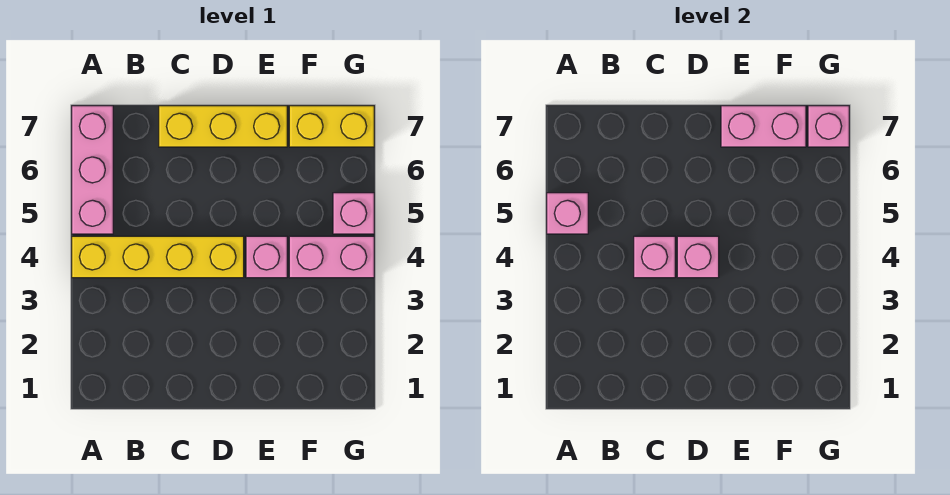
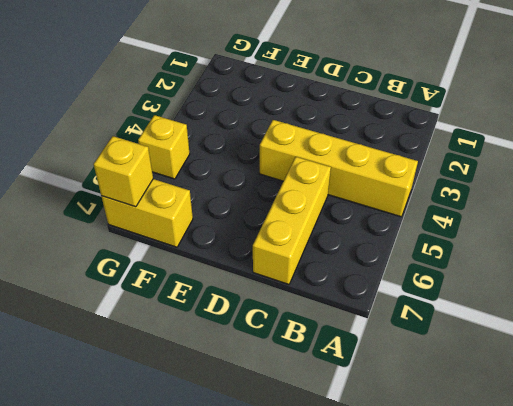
yellow brick C5:C7 level 1 -> yellow brick C7:E7 level 1
yellow brick G5 level 1 -> pink brick G5 level 1
yellow brick G7 level 2 -> pink brick G7 level 2
none -> pink brick A5:A7 level 1
none -> pink brick E4 level 1
none -> pink brick F4:G4 level 1

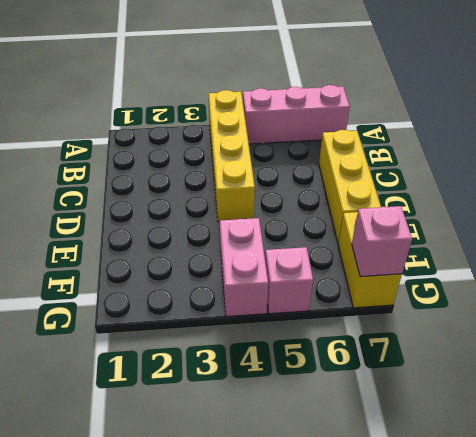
none -> pink brick E4 level 1
none -> pink brick A5 level 2
none -> pink brick C4 level 2

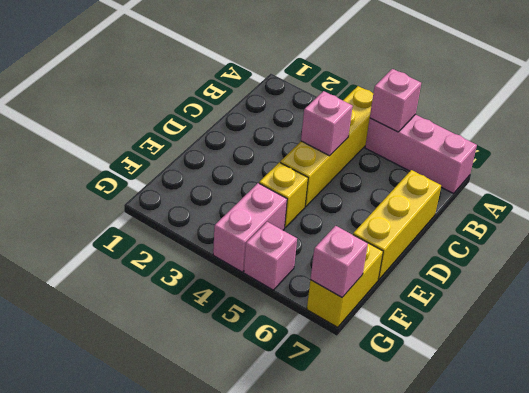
yellow brick E4 level 1 -> pink brick E4 level 1
none -> pink brick D4 level 2
none -> pink brick E7:F7 level 2

